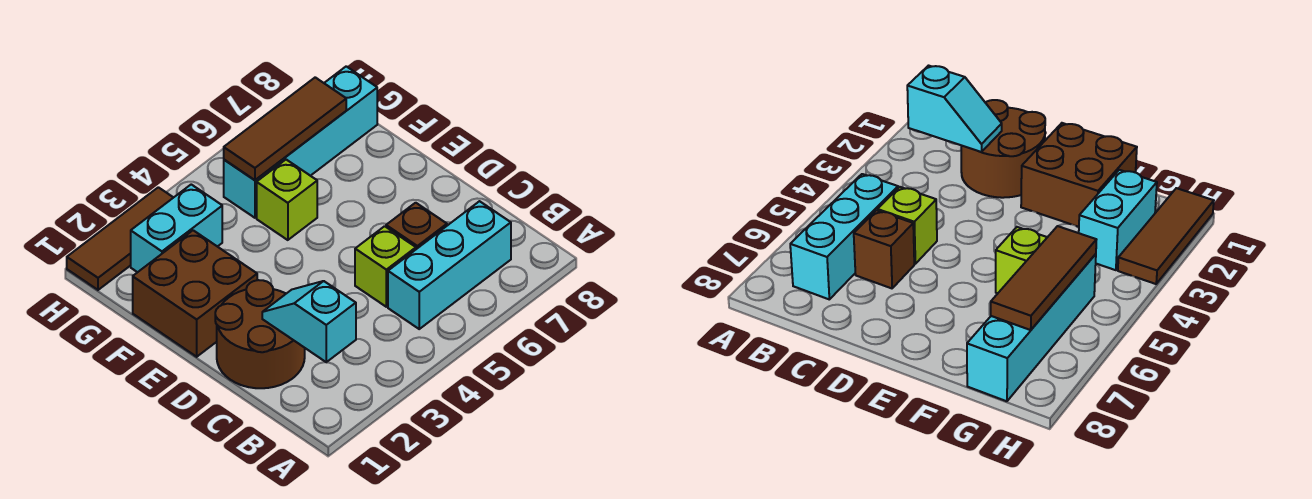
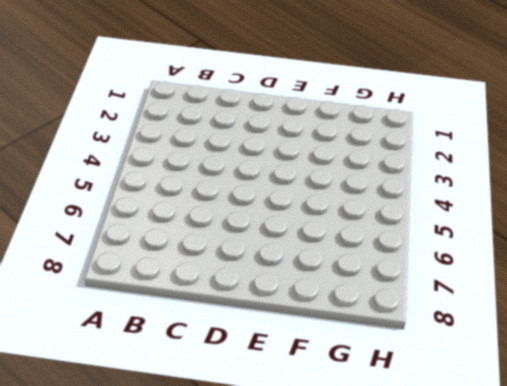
none -> cyan brick B5:B7 level 1
none -> brown round brick C1:D2 level 1

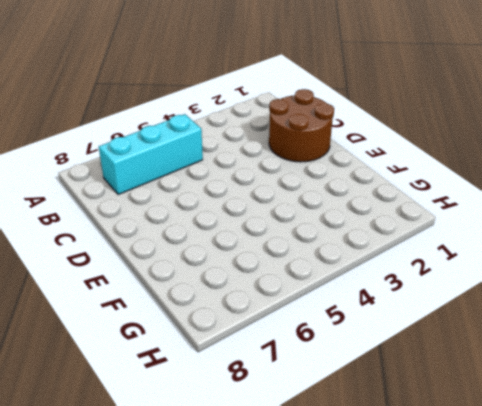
none -> lime brick C5 level 1
none -> brown brick C6 level 1

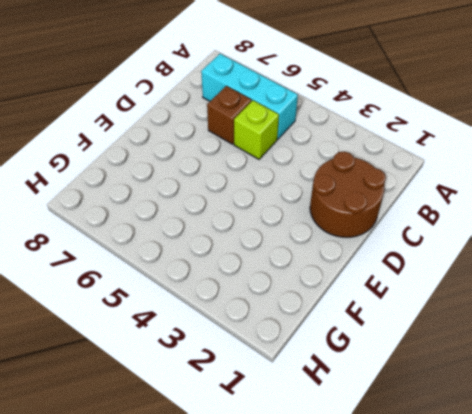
none -> brown brick E1:F2 level 1
none -> lime brick F5 level 1

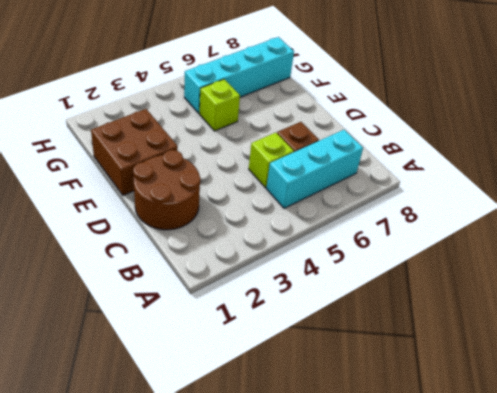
none -> cyan brick G2:G3 level 1
none -> brown tile H1:H3 level 1

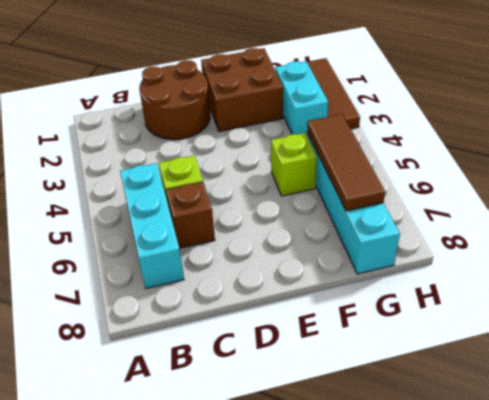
none -> cyan slope B2:C2 level 2 top B

